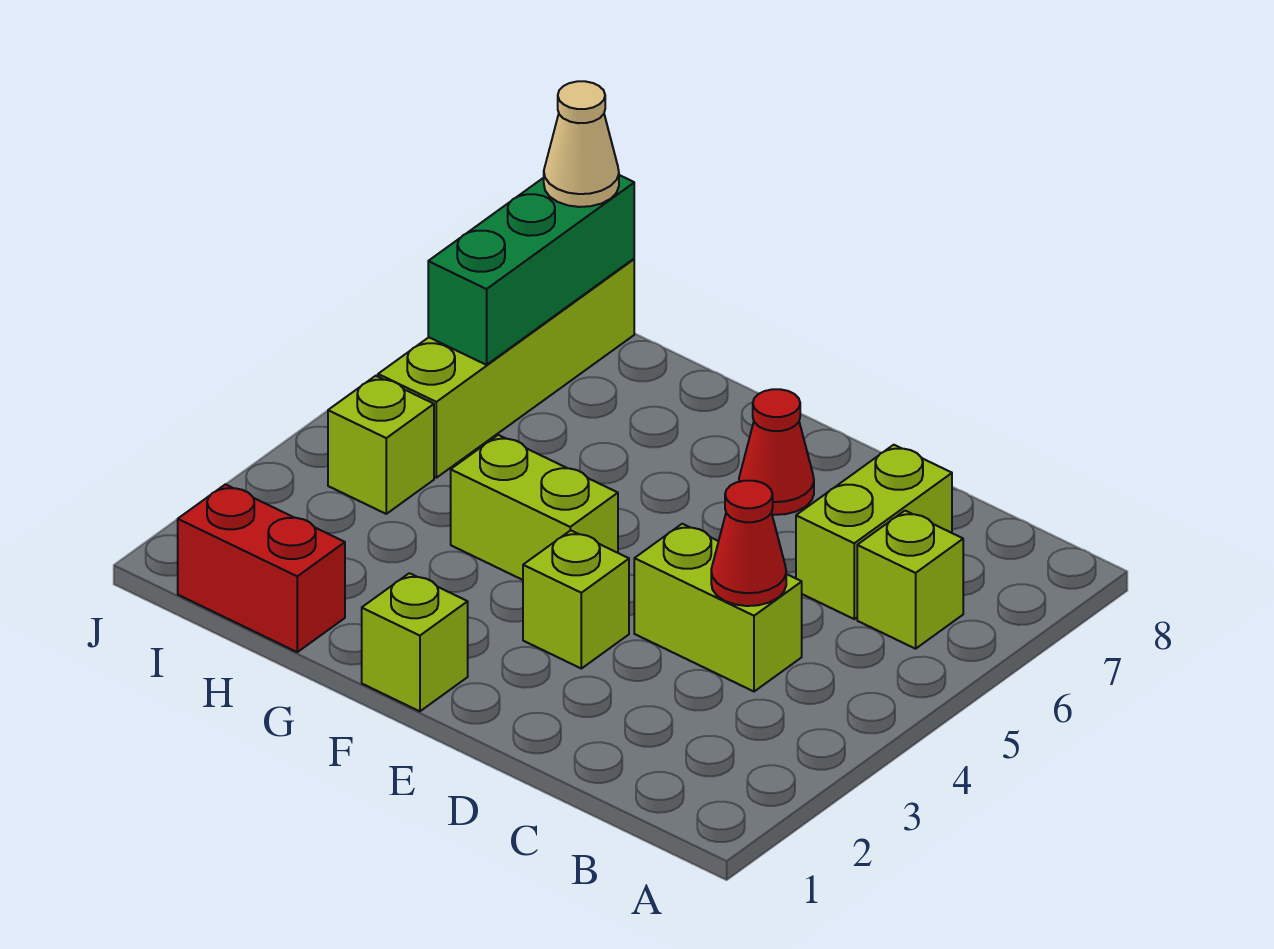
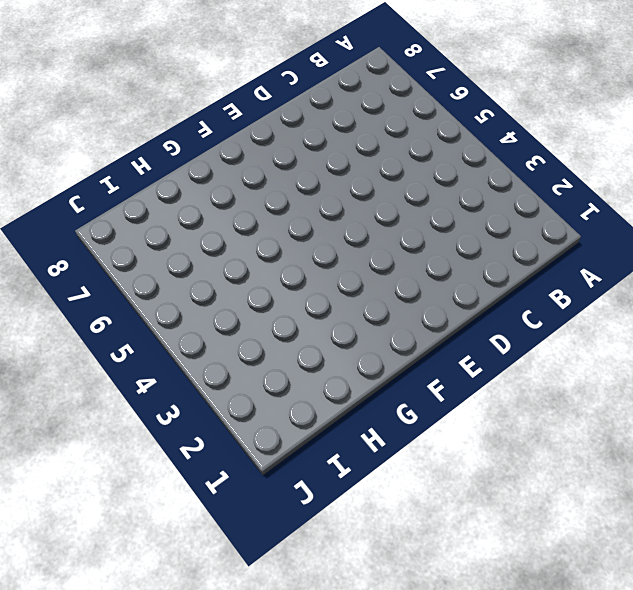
none -> lime brick B6 level 1
none -> lime brick C4:D4 level 1
none -> lime brick C6:C7 level 1

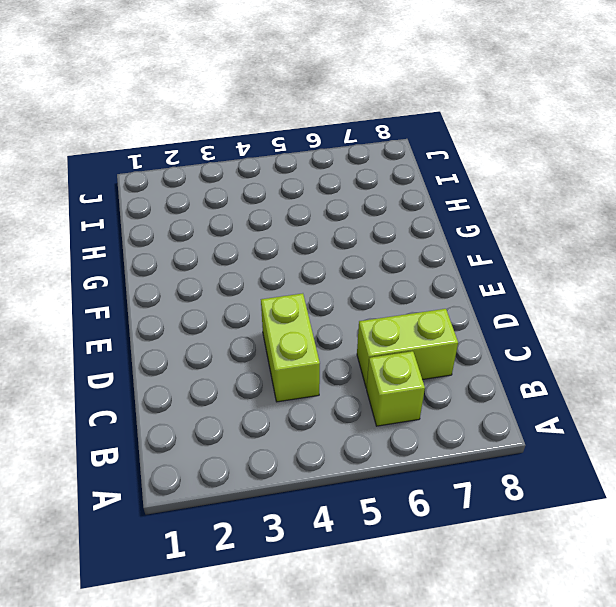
none -> lime brick E3 level 1
none -> red cone E7 level 1
none -> lime brick F1 level 1

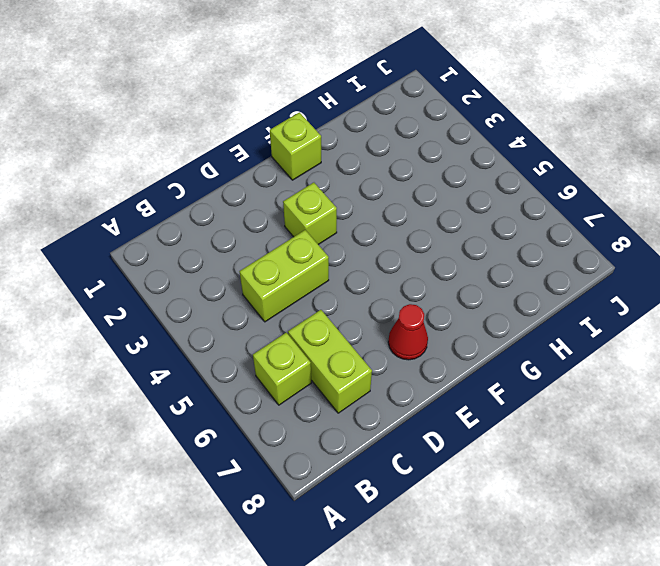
none -> lime brick F4:G4 level 1
none -> red brick H1:I1 level 1
none -> lime brick I4 level 1

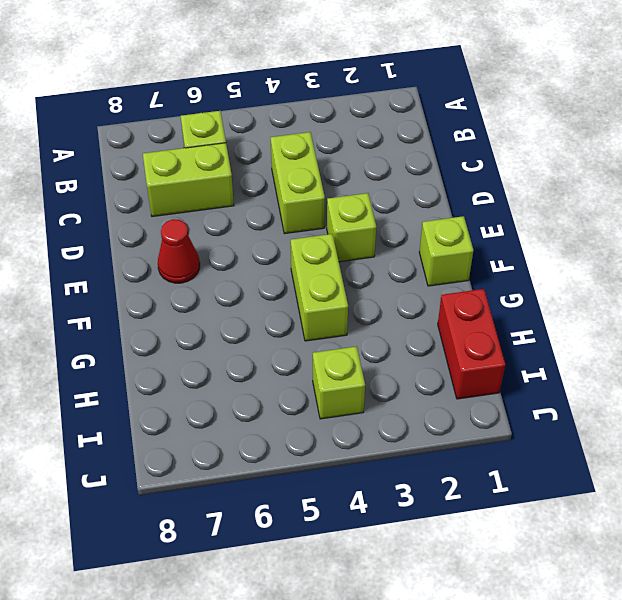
none -> lime brick I5:I8 level 1
none -> red cone C4 level 2
none -> green brick I6:I8 level 2

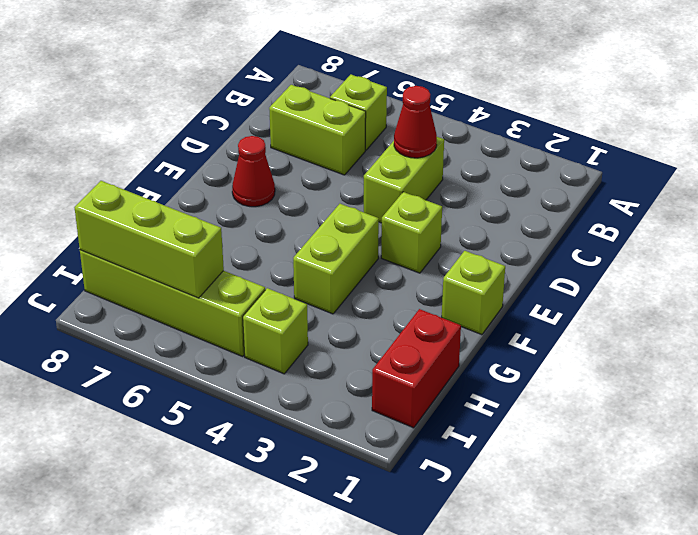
lime brick I6:I8 level 2 -> green brick I6:I8 level 2
none -> tan cone I8 level 3

